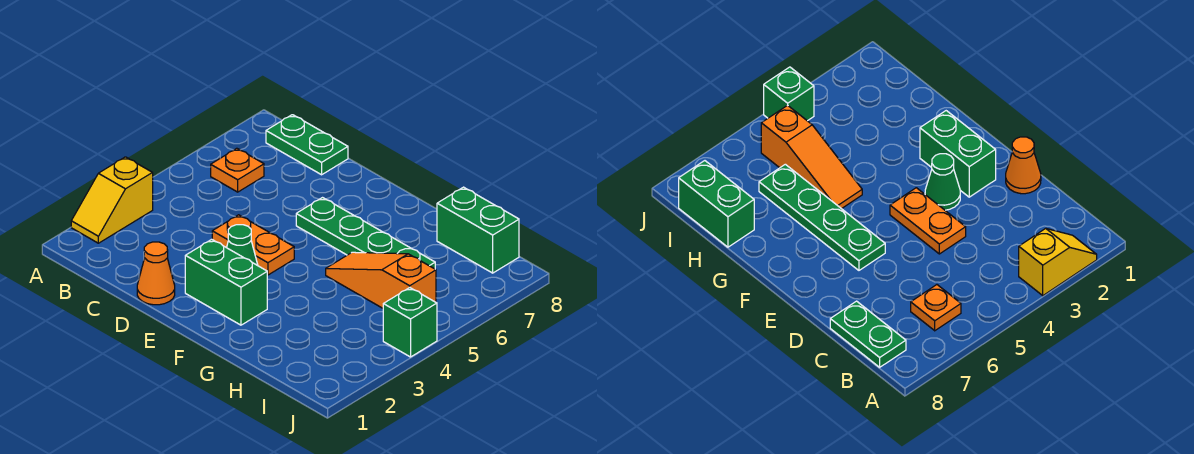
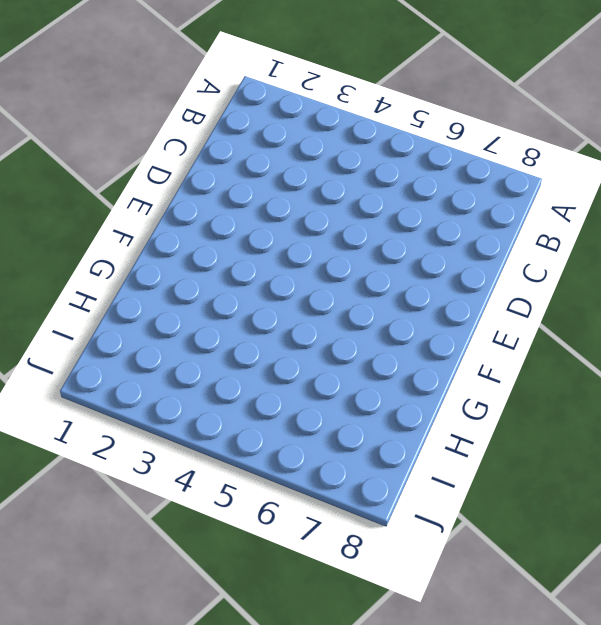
none -> yellow slope A2:A3 level 1 top 3
none -> orange plate B6 level 1

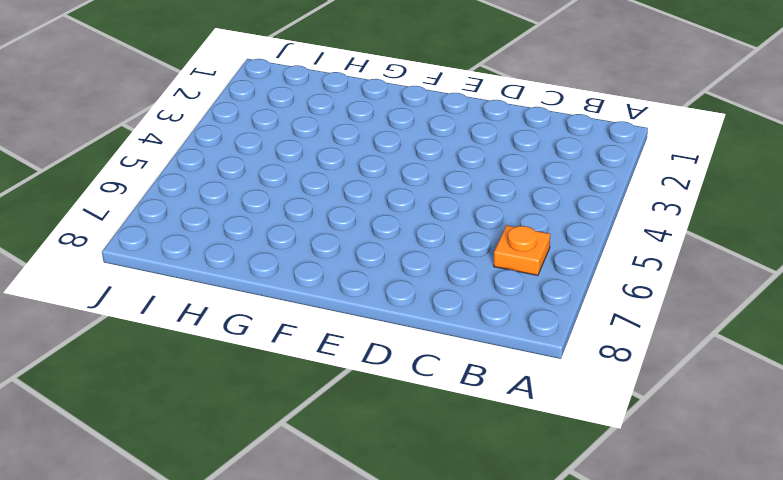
none -> yellow slope A2:A3 level 1 top 3
none -> green plate B8:C8 level 1

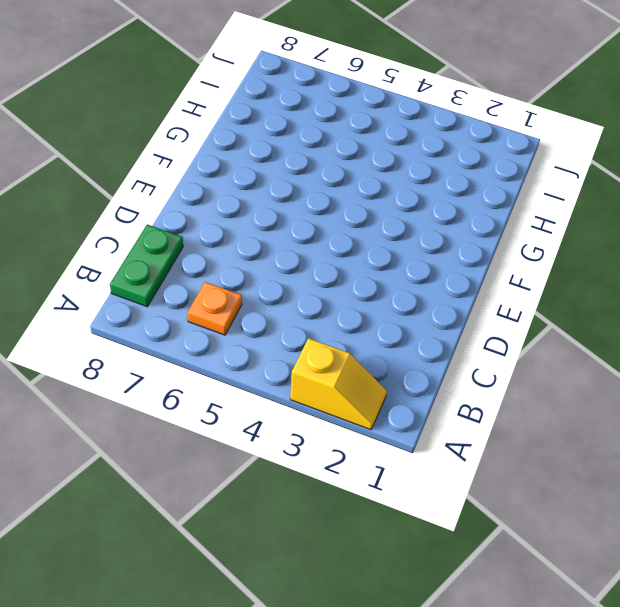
none -> orange cone D1 level 1
none -> orange plate D4:E4 level 1

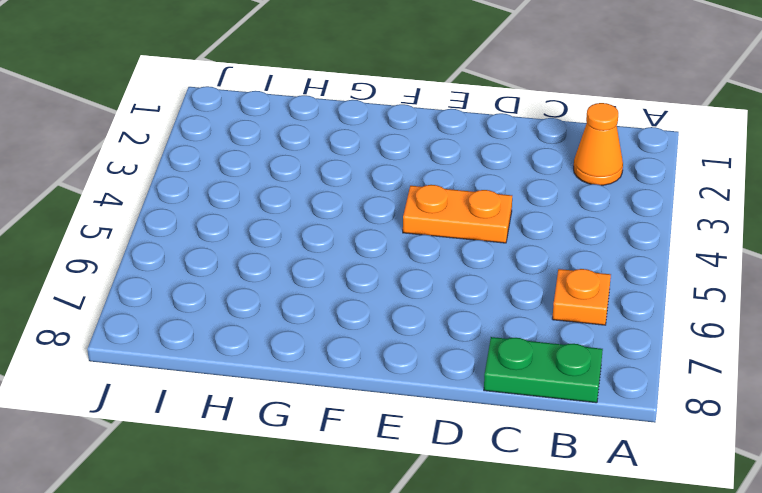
orange cone B2 level 1 -> orange cone D1 level 1
none -> yellow slope A2:A3 level 1 top 3
none -> green brick E2:F2 level 1

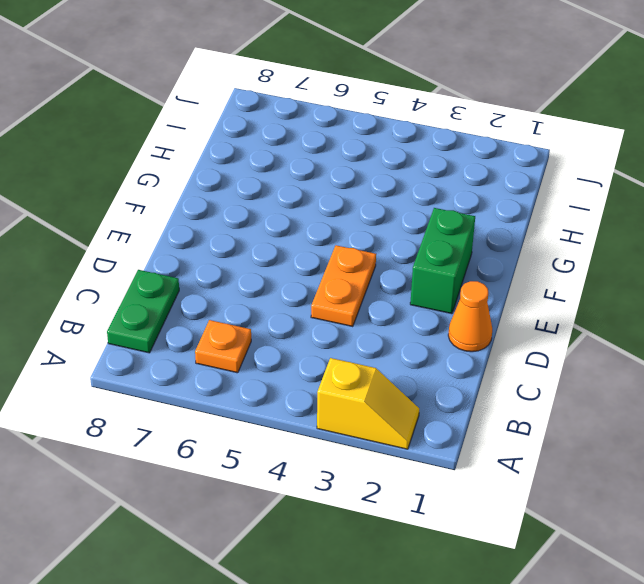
none -> green cone E3 level 1
none -> green plate E6:H6 level 1

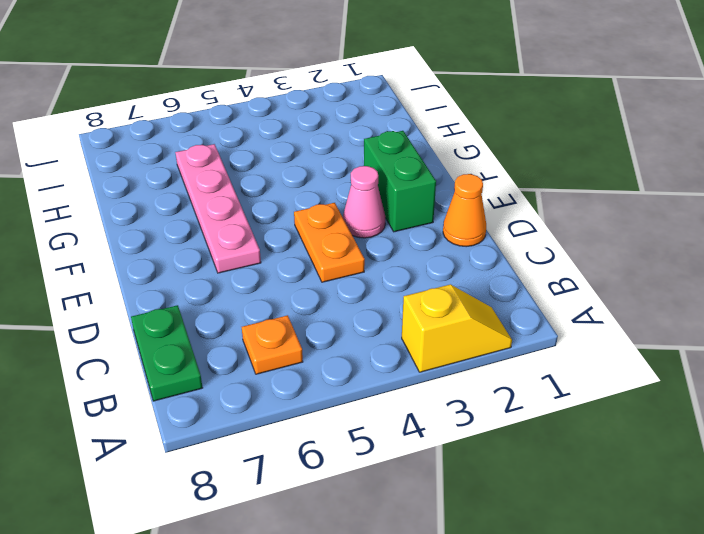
pink cone E3 level 1 -> green cone E3 level 1
pink plate E6:H6 level 1 -> green plate E6:H6 level 1
none -> orange slope G5:I5 level 1 top I
none -> green brick H8:I8 level 1

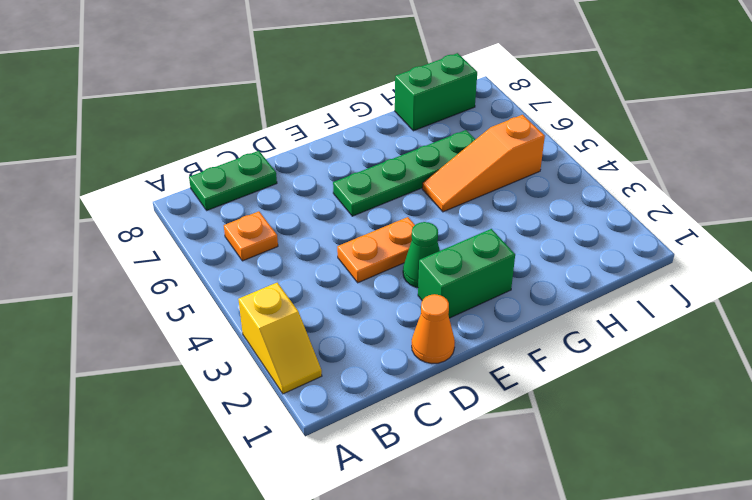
none -> green brick J4 level 1

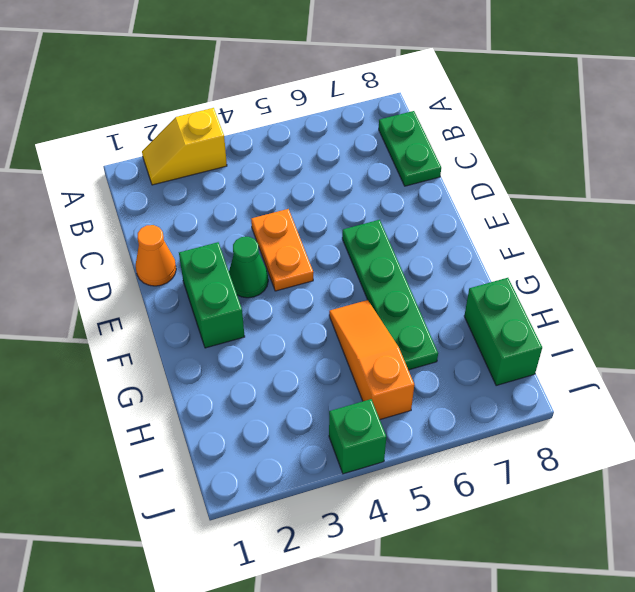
none -> orange plate B6 level 1

